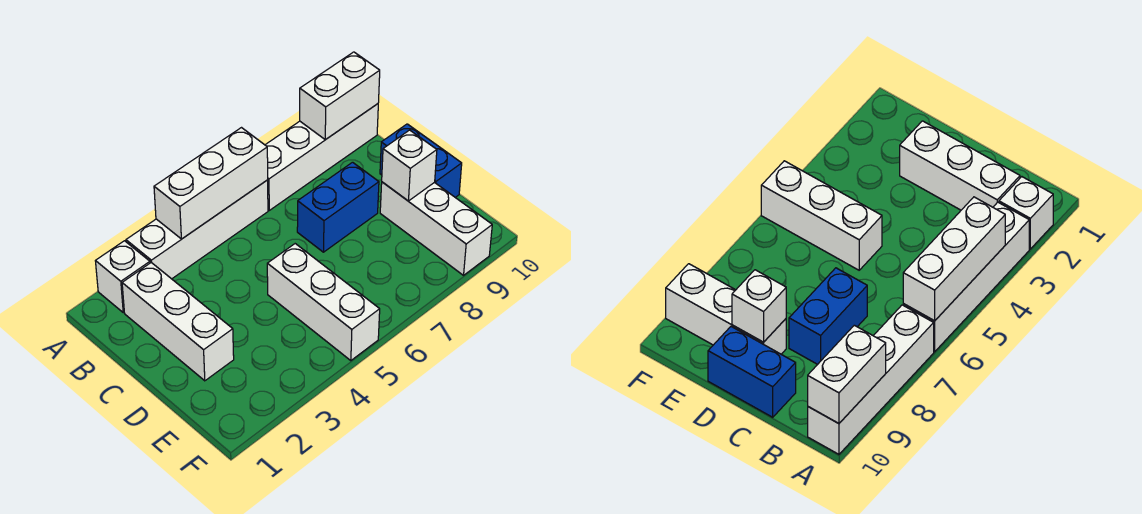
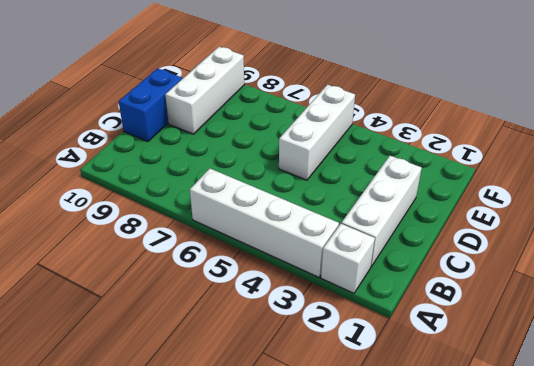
none -> white brick A7:A10 level 1
none -> blue brick C7:C8 level 1

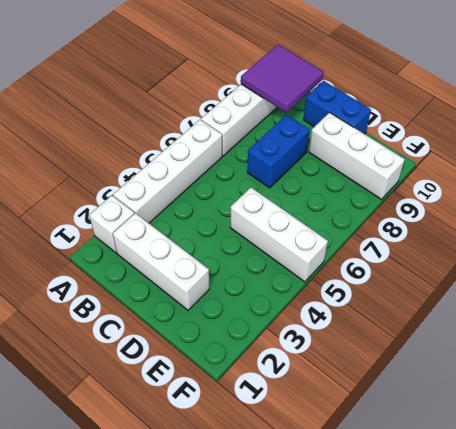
purple tile A9:B10 level 2 -> white brick A9:A10 level 2
none -> white brick A4:A6 level 2
none -> white brick D9 level 2

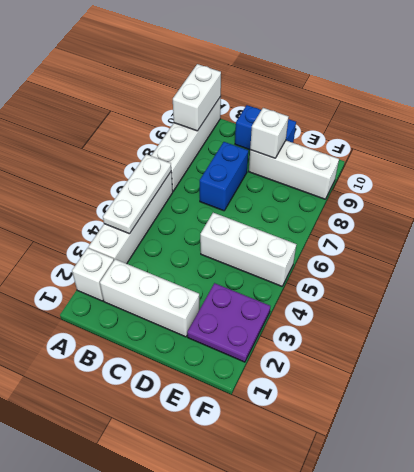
white plate A4:A6 level 2 -> white brick A4:A6 level 2
purple plate E2:F3 level 1 -> none

